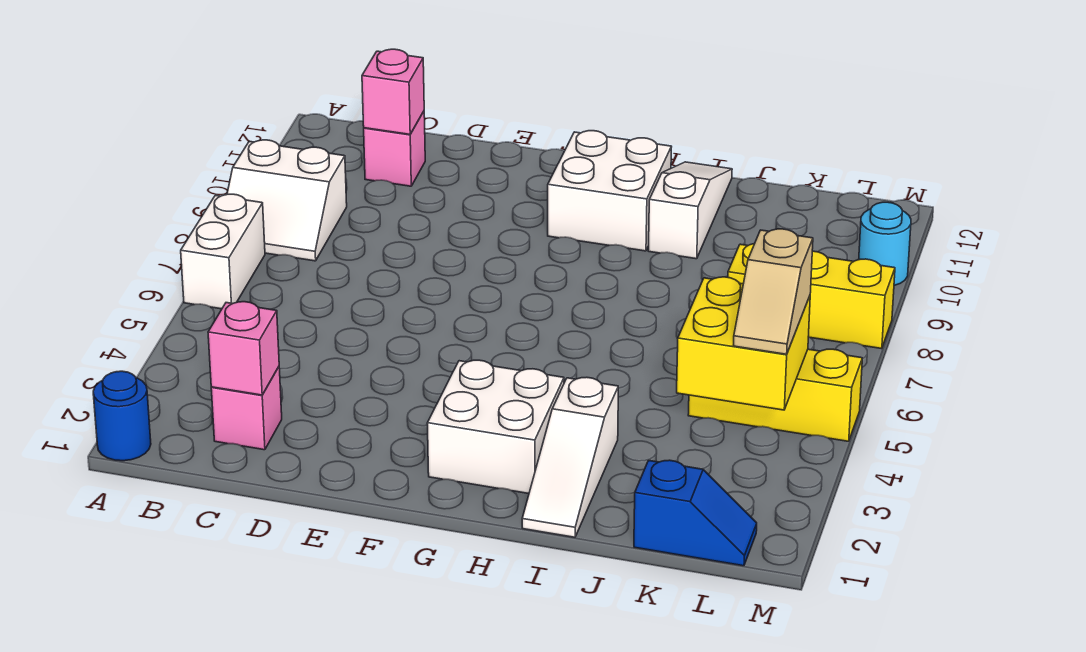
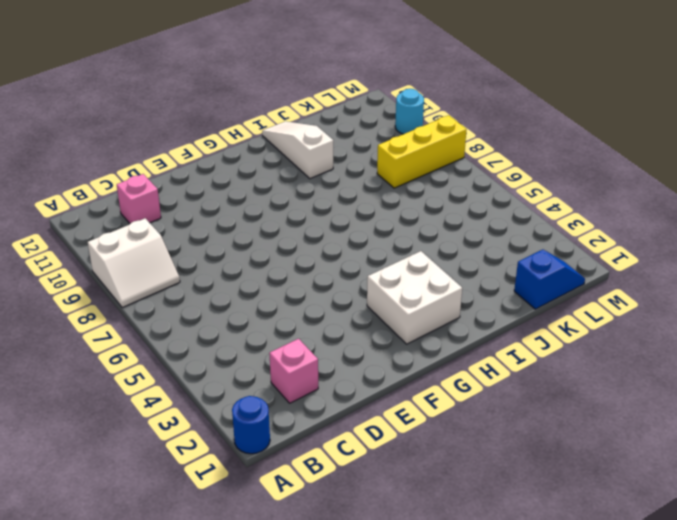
none -> white brick A6:A7 level 1
none -> white brick G10:H11 level 1
none -> white slope I1:I3 level 1 top 3

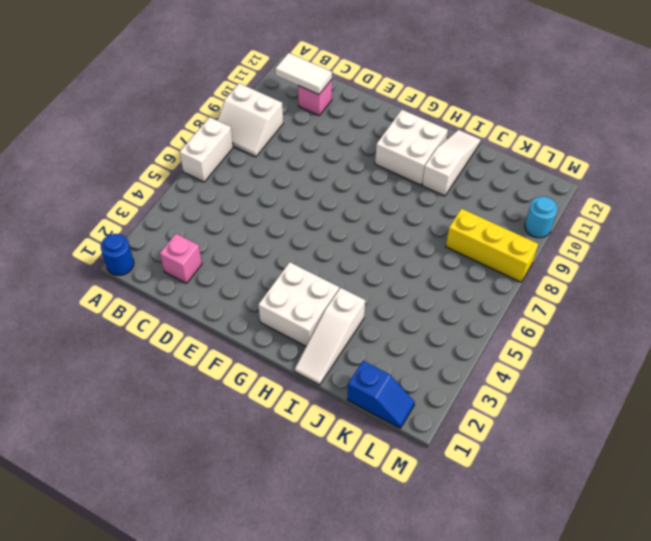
white tile B11:C11 level 2 -> pink brick C11 level 2
none -> yellow brick K5:M5 level 1
none -> pink brick C2 level 2
none -> yellow brick K4:L5 level 2

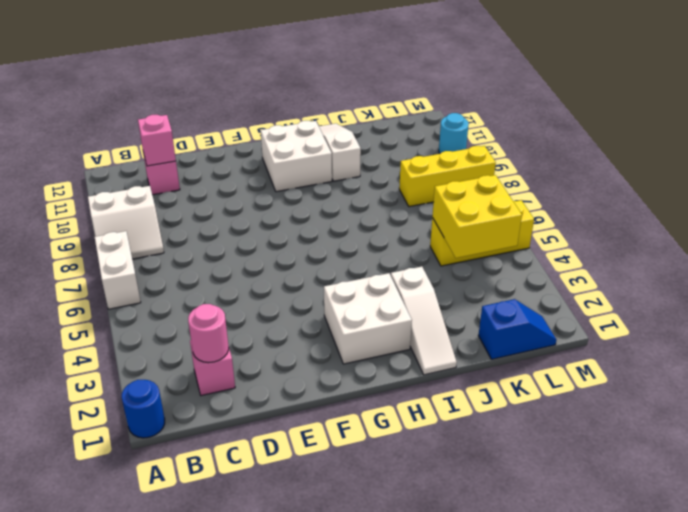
pink round brick C2 level 2 -> pink brick C2 level 2
none -> tan slope L4:L5 level 3 top 5

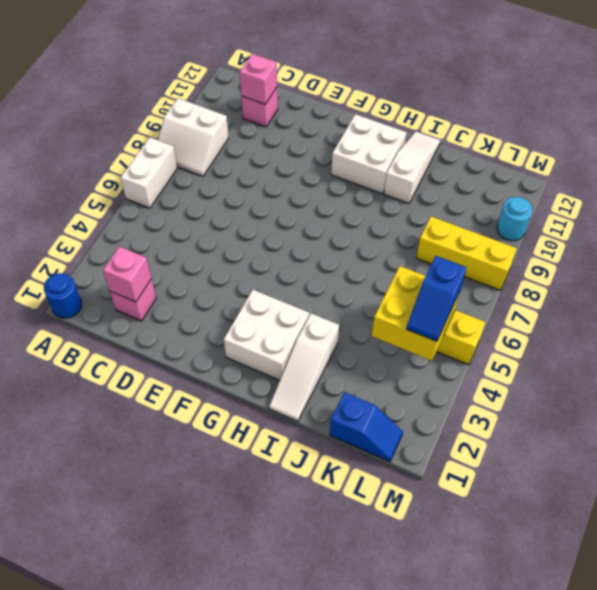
blue slope L4:L5 level 3 top 5 -> tan slope L4:L5 level 3 top 5

